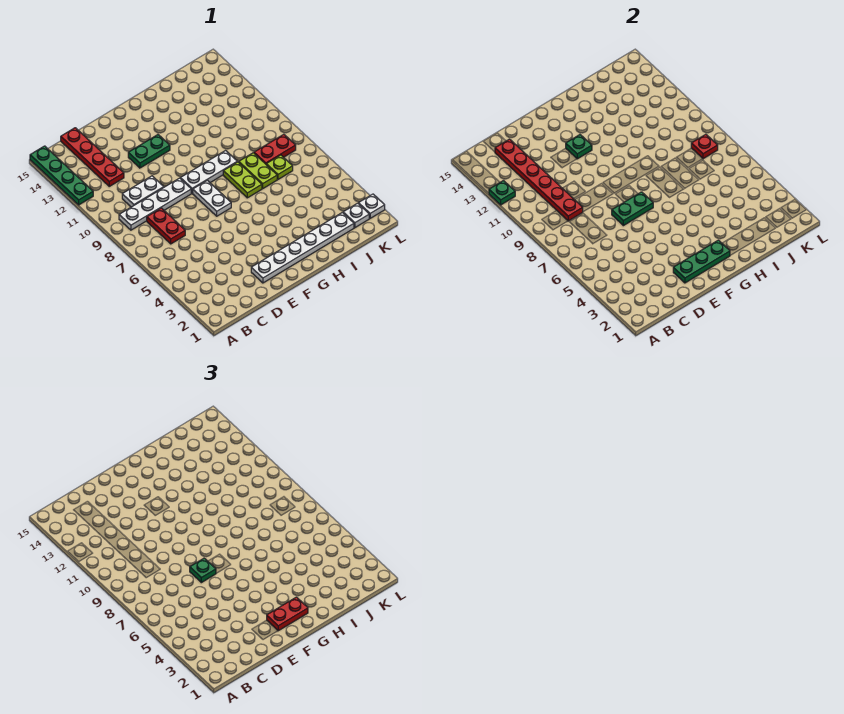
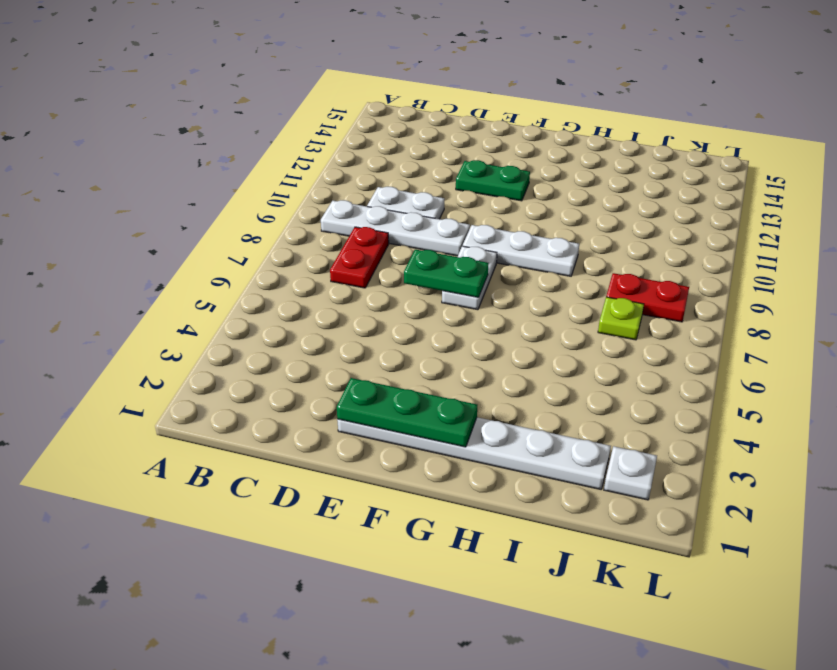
none -> green plate A12:A15 level 1
none -> red plate C12:C15 level 1
none -> lime plate H7:H8 level 1

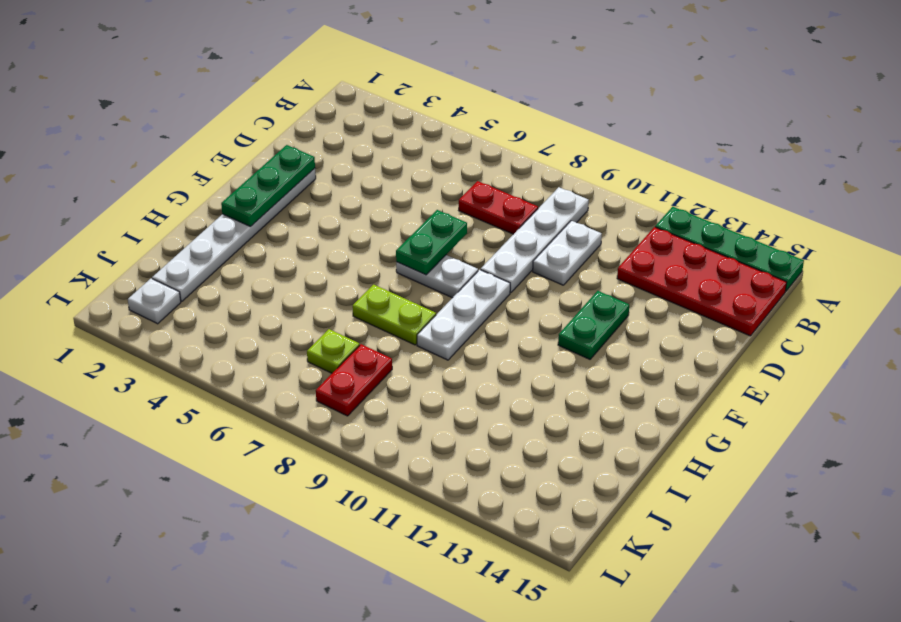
red plate B12:C15 level 1 -> red plate C12:C15 level 1
none -> lime plate I7:I8 level 1
none -> white plate L2 level 1
none -> green plate A12 level 2

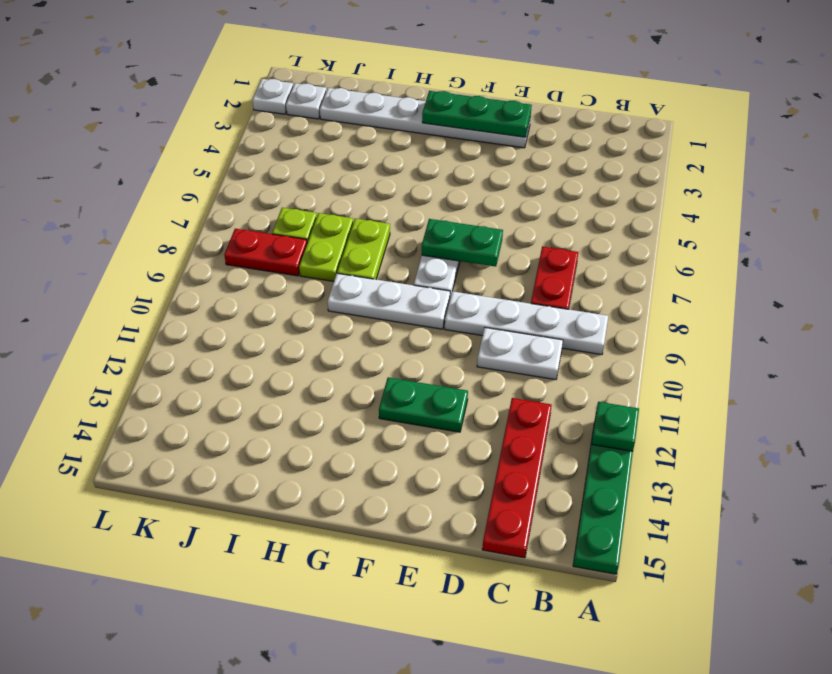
none -> red plate C9:C14 level 2
none -> green plate F12 level 2
none -> red plate K8 level 2

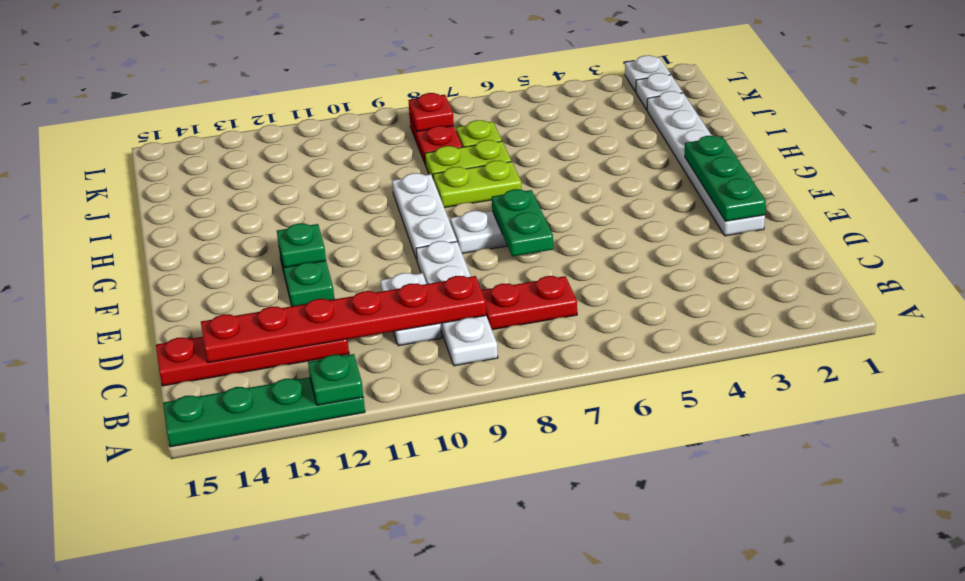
none -> green plate E7 level 3
none -> red plate F2:G2 level 3

